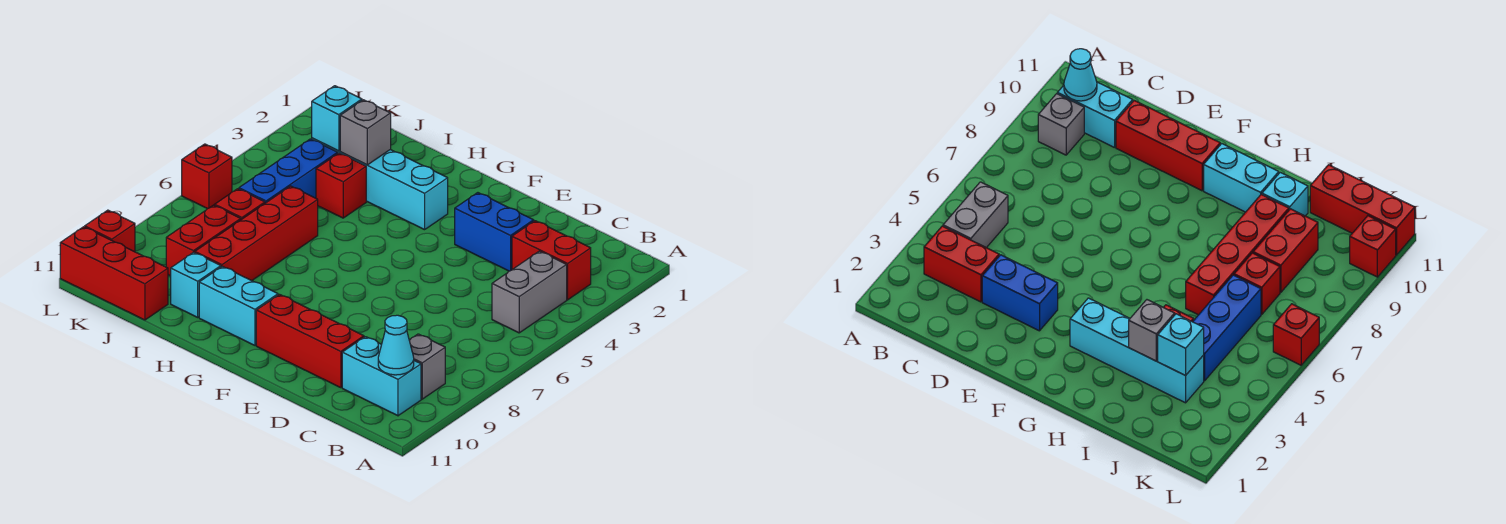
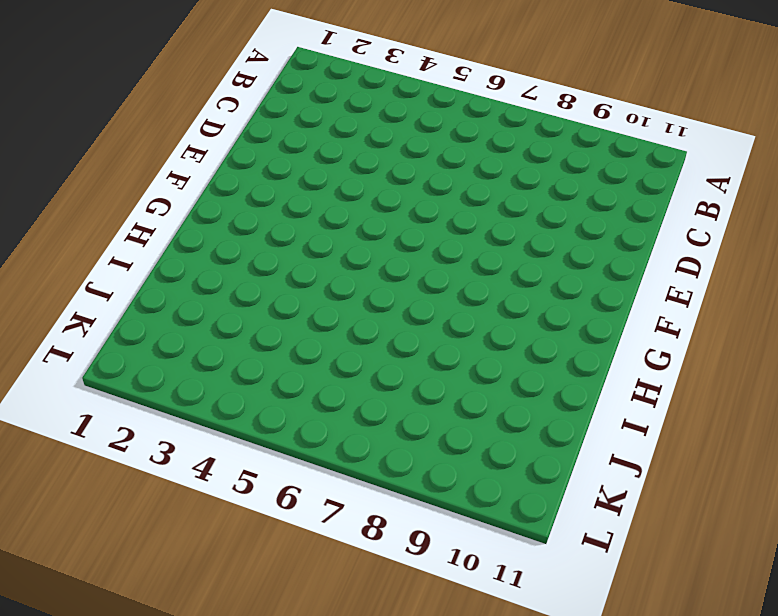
none -> red brick B3:C3 level 1
none -> grey brick B4:B5 level 1
none -> grey brick B9 level 1

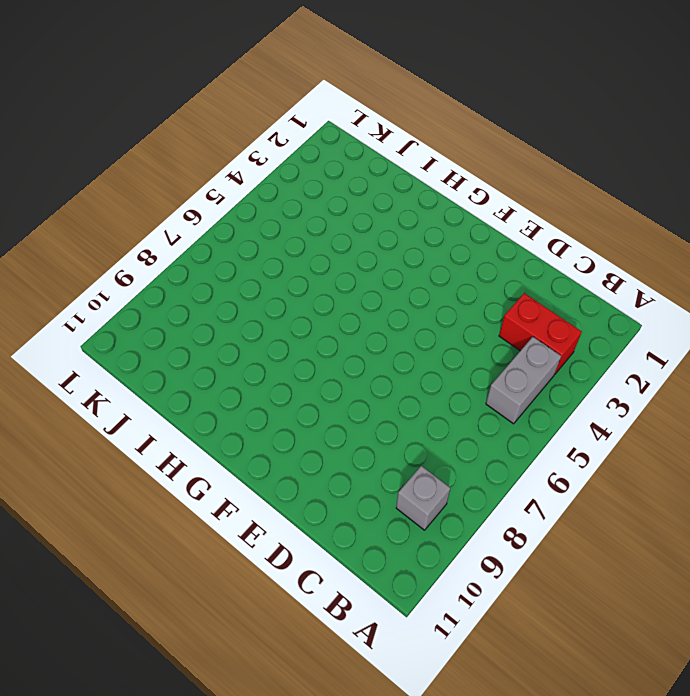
none -> cyan brick B10:C10 level 1
none -> blue brick D3:E3 level 1
none -> red brick D10:F10 level 1

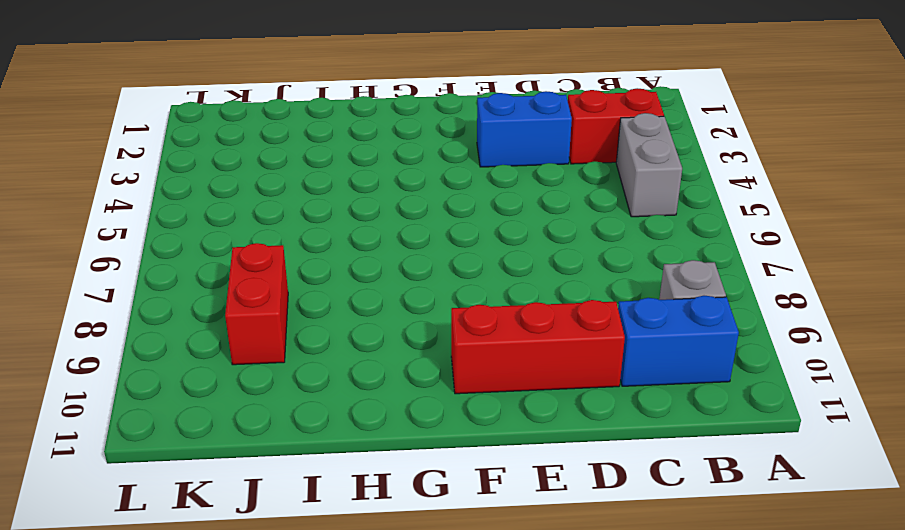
blue brick B10:C10 level 1 -> cyan brick B10:C10 level 1
none -> cyan brick G3:J3 level 1
none -> cyan brick G10:H10 level 1
none -> red brick I4 level 1

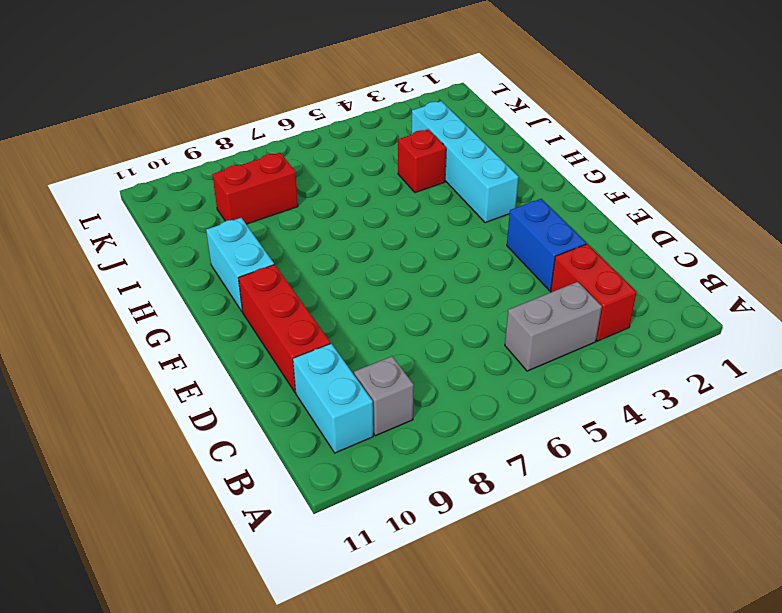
none -> red brick I6:I9 level 1
none -> cyan brick I10 level 1
none -> blue brick J4:J6 level 1

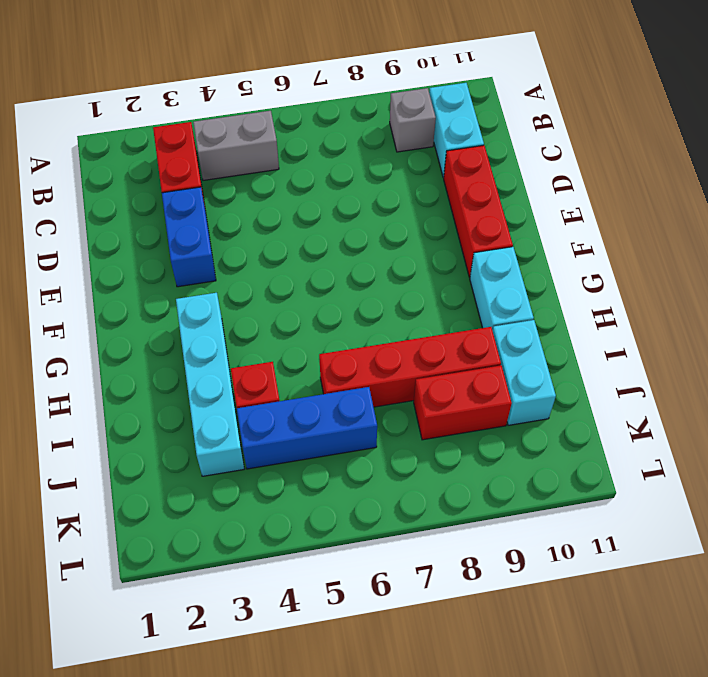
cyan brick I10:J10 level 1 -> cyan brick I10 level 1
none -> red brick J7 level 1
none -> red brick J11:L11 level 1
none -> red brick L6 level 1

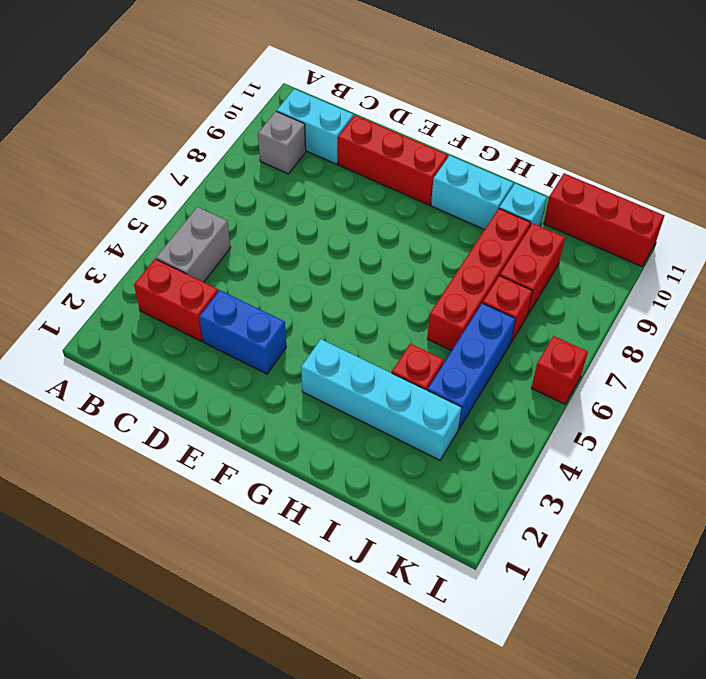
none -> red brick L10 level 1
none -> cyan cone B10 level 2
none -> grey brick I3 level 2

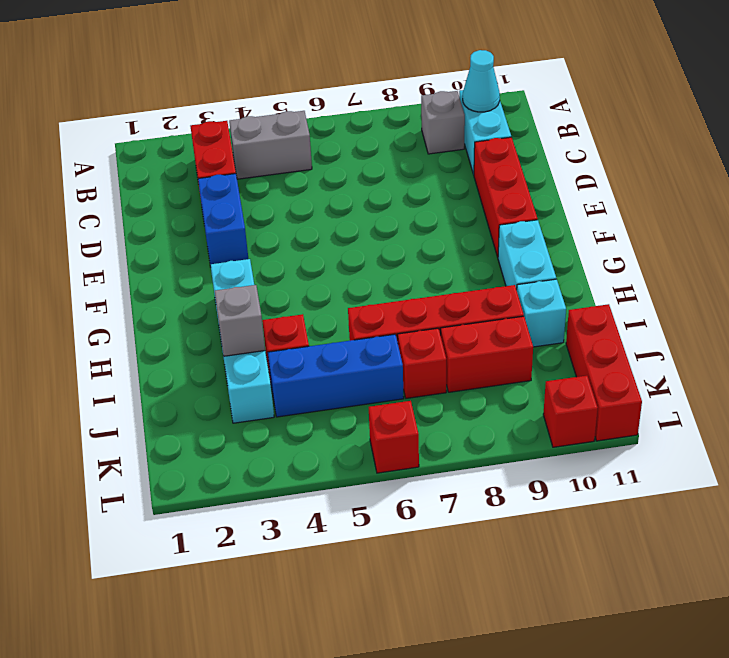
none -> cyan brick J3 level 2

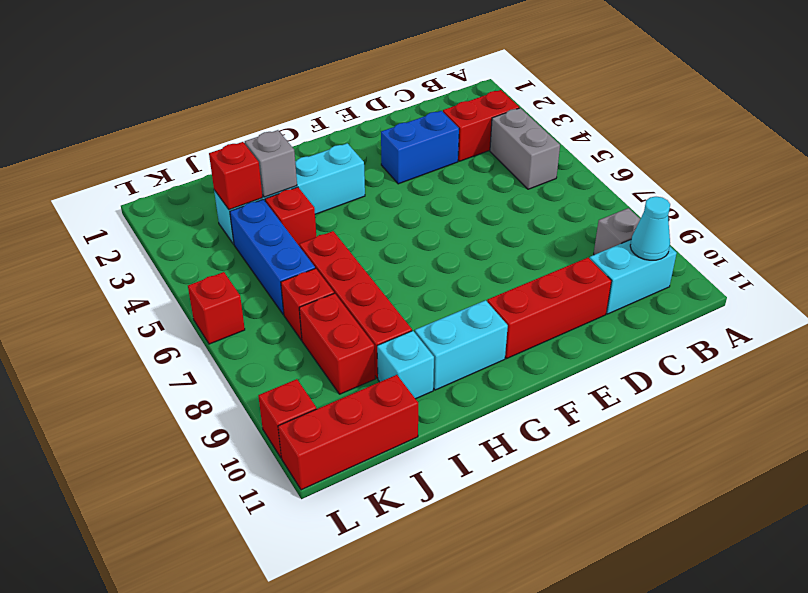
red brick J3 level 2 -> cyan brick J3 level 2

